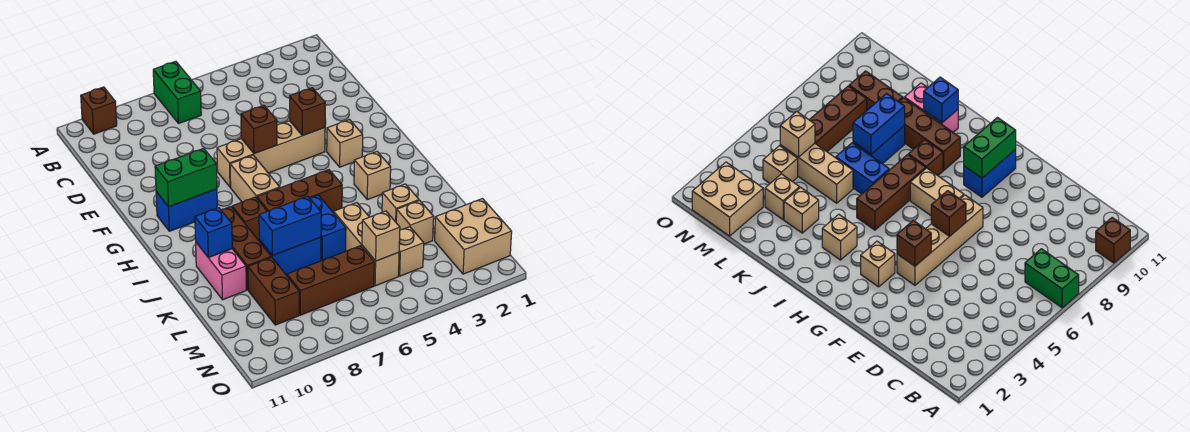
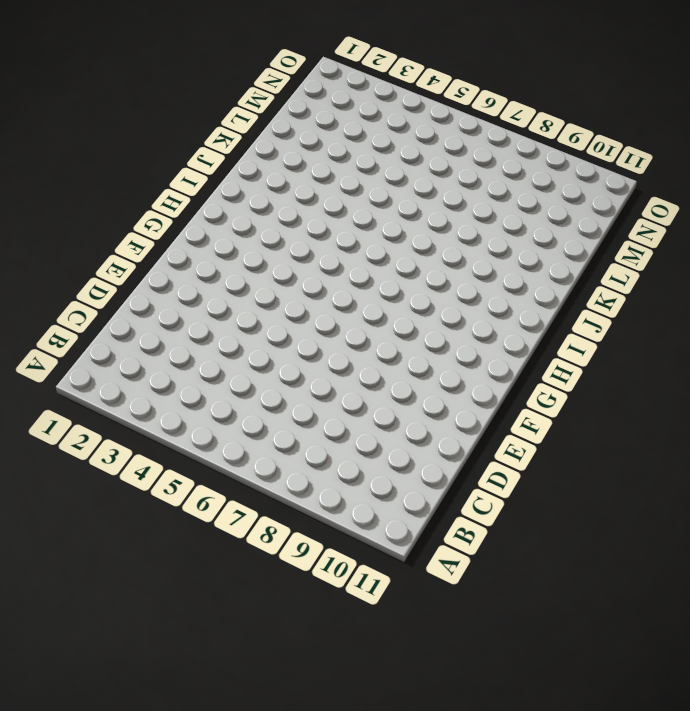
none -> green brick A7:B7 level 1
none -> brown brick A10 level 1
none -> tan brick F4:F7 level 1

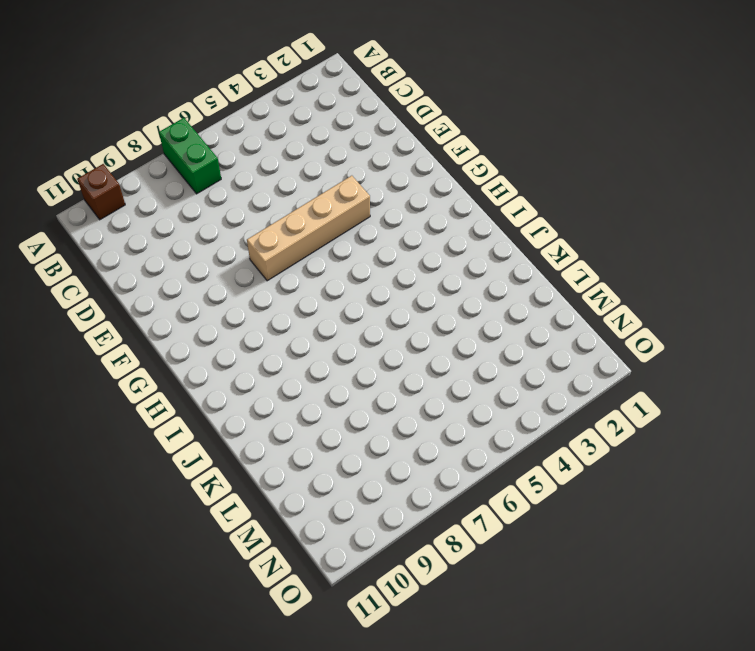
none -> tan brick G3 level 1
none -> tan brick G7:H7 level 1
none -> blue brick G9:G10 level 1

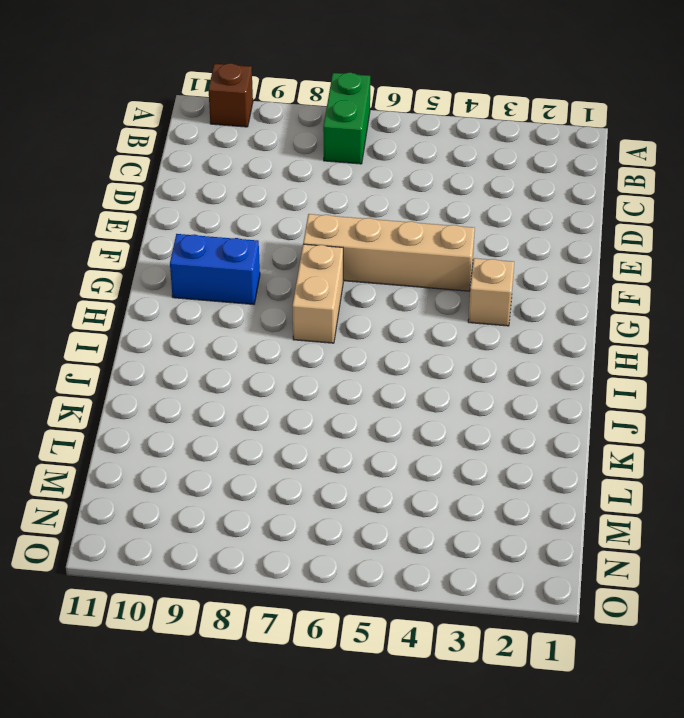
none -> tan brick I3 level 1
none -> brown brick I5:I7 level 1
none -> brown brick I8 level 1

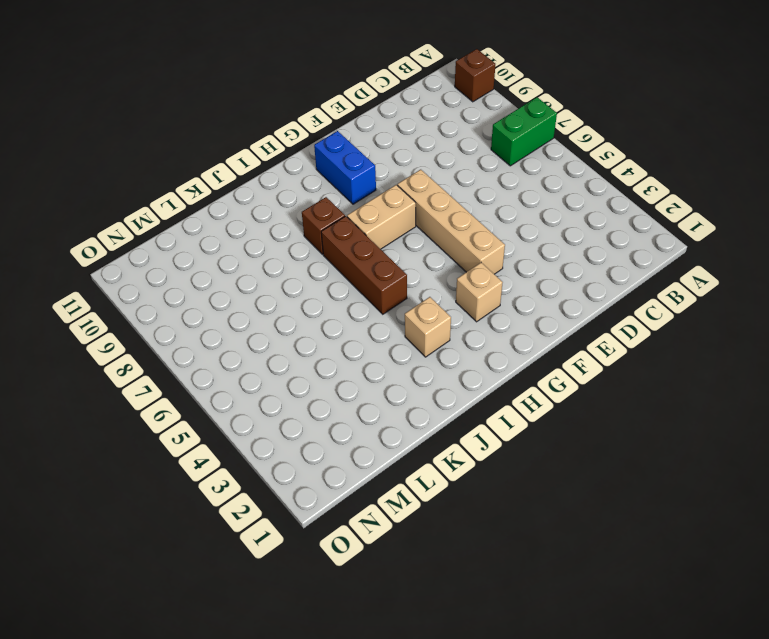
none -> brown brick I9:K9 level 1
none -> blue brick J6:K6 level 1
none -> pink brick J10:K10 level 1

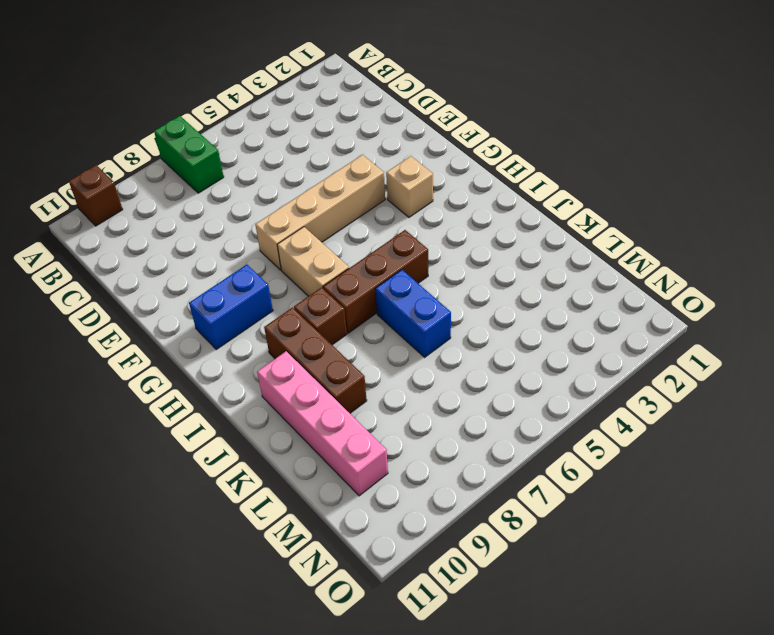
pink brick J10:M10 level 1 -> pink brick J10:K10 level 1
none -> tan brick I3 level 1
none -> tan brick K3 level 1
none -> tan brick K5:M5 level 1

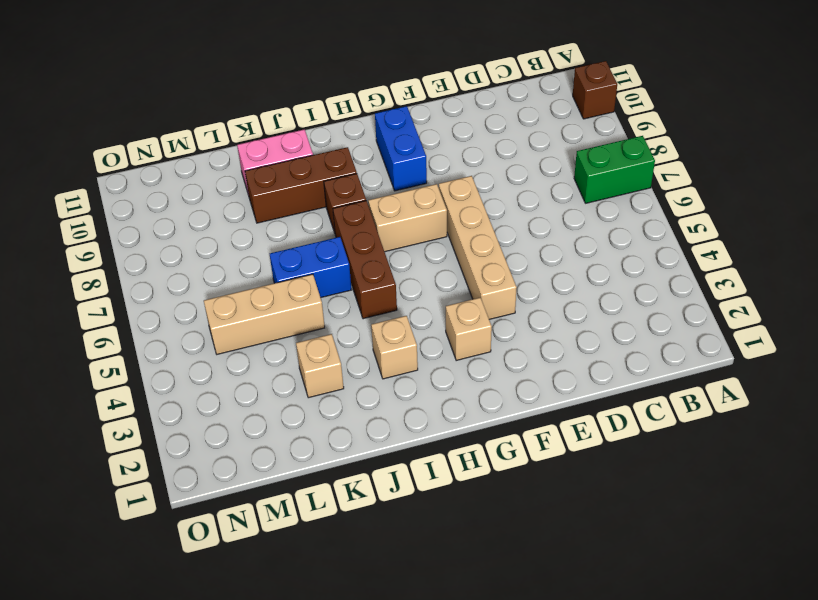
none -> blue brick K7:K8 level 1
none -> tan brick L3 level 1
none -> brown brick L9:M9 level 1

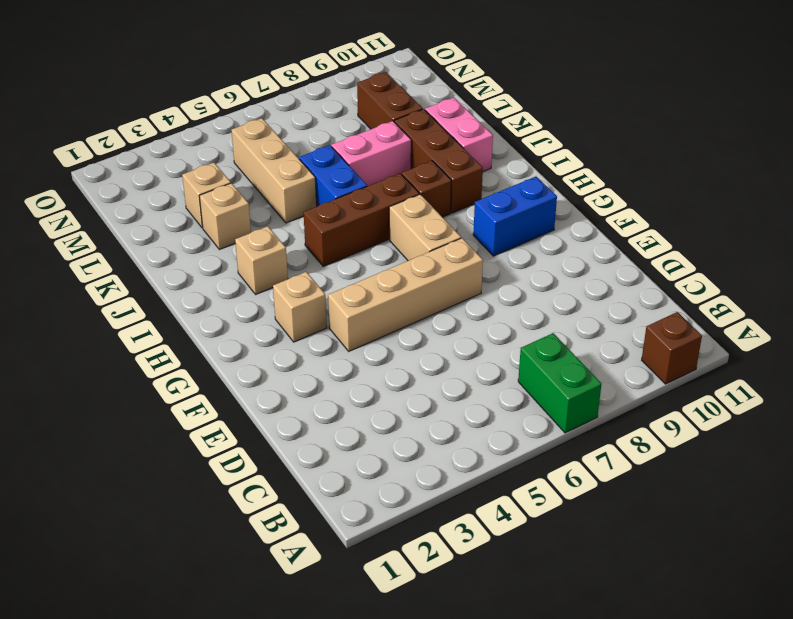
pink brick K7:K8 level 1 -> blue brick K7:K8 level 1
none -> tan brick M1:N2 level 1
none -> tan brick M4 level 1
none -> brown brick M6:M8 level 1

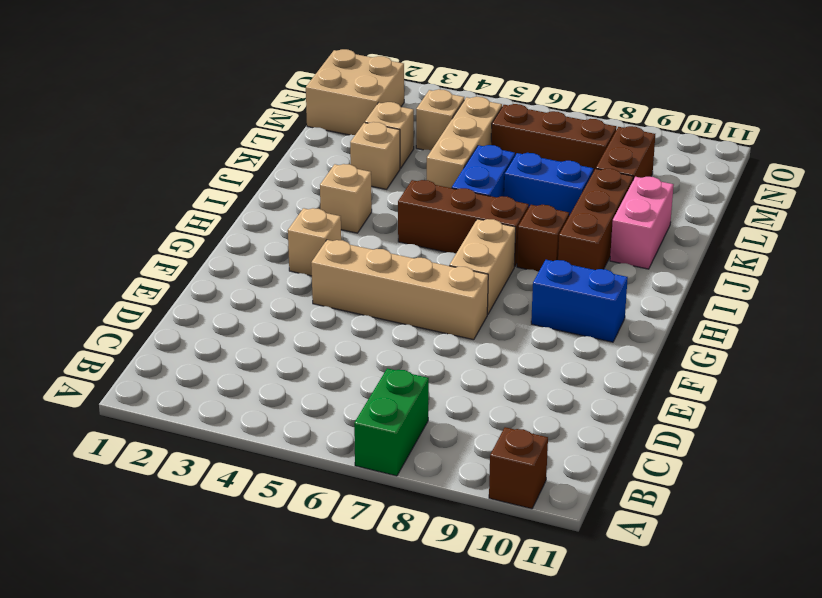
none -> brown brick F4 level 2
none -> brown brick F6 level 2
none -> green brick G9:G10 level 2

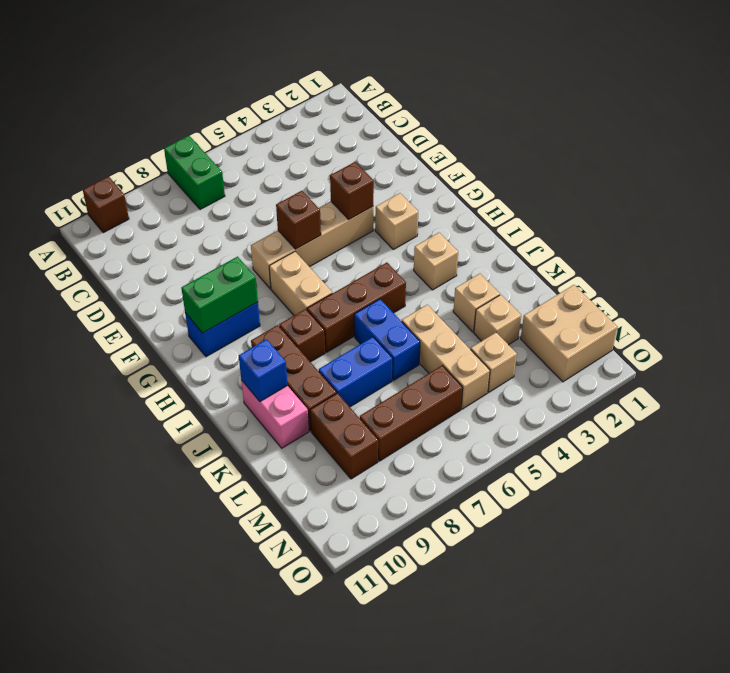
none -> blue brick K7:K8 level 2
none -> tan brick M5 level 2

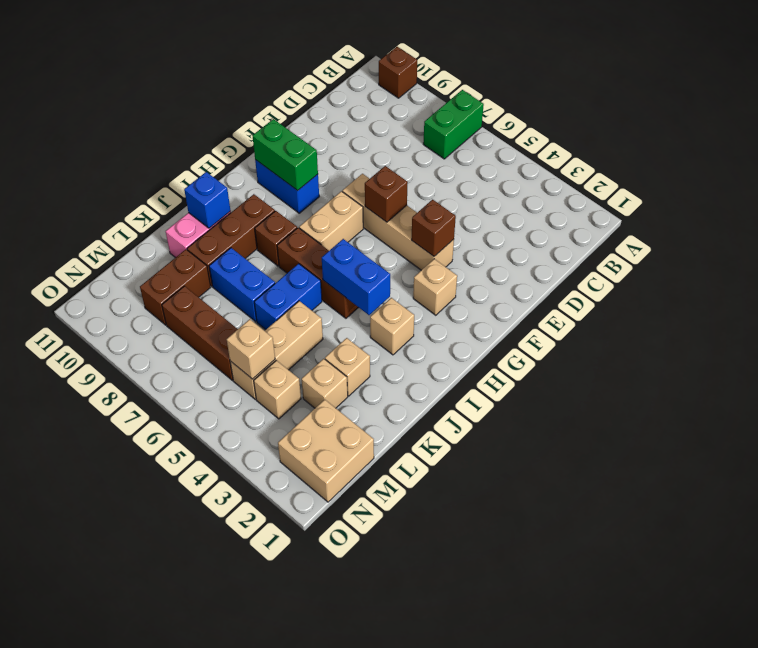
blue brick I4:I5 level 2 -> blue brick K7:K8 level 2

